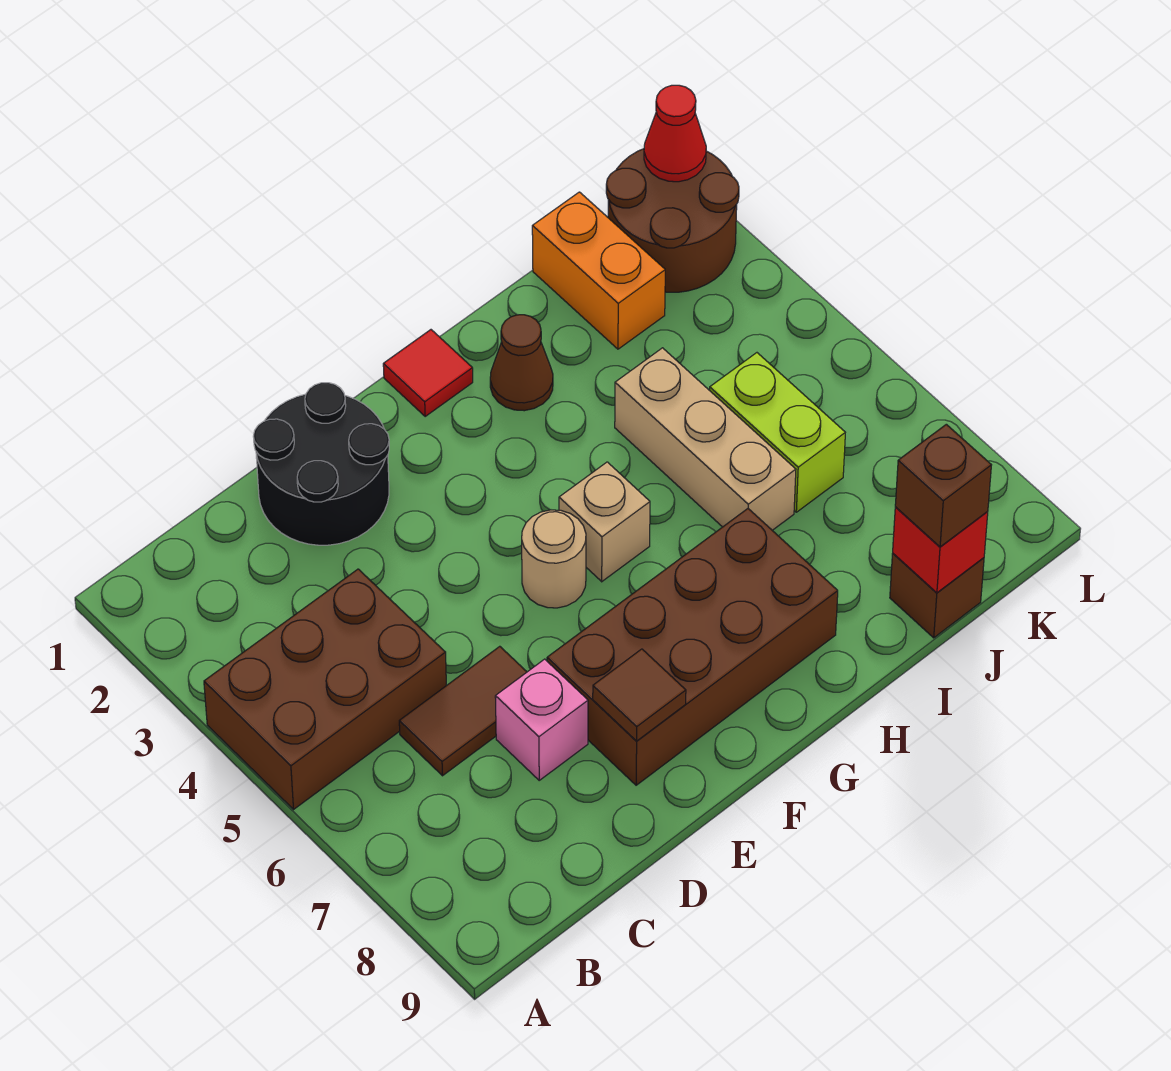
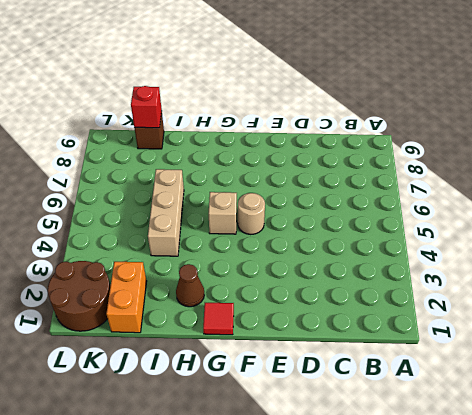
none -> brown brick A4:C5 level 1
none -> brown tile C6:D6 level 1
none -> black round brick D1:E2 level 1

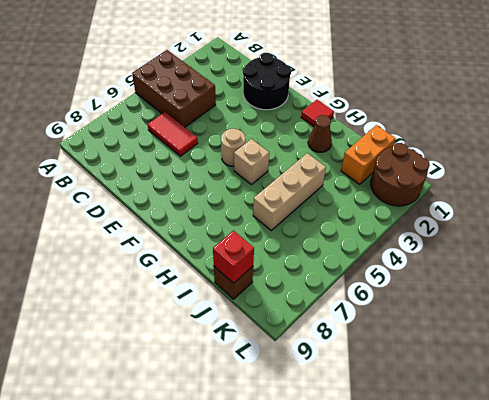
red tile C6:D6 level 1 -> brown tile C6:D6 level 1
none -> pink brick D7 level 1
none -> brown brick E7:H8 level 1
none -> lime brick J5:J6 level 1

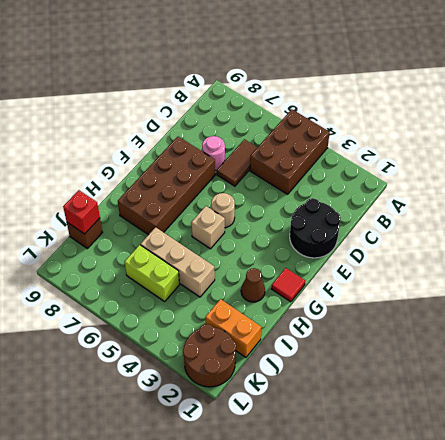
pink round brick D7 level 1 -> pink brick D7 level 1
none -> brown tile E8 level 2
none -> red cone L1 level 2
none -> brown brick J9 level 3

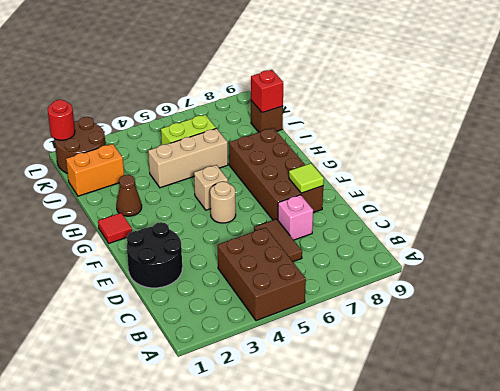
lime tile E8 level 2 -> brown tile E8 level 2
red round brick L1 level 2 -> red cone L1 level 2
none -> brown brick J9 level 3

